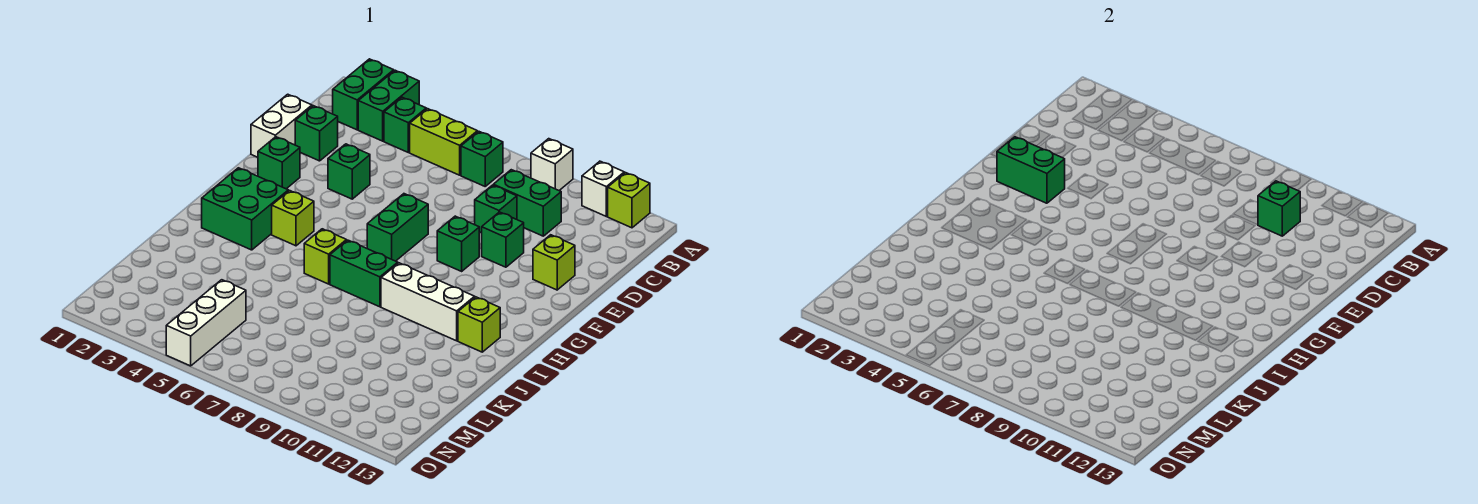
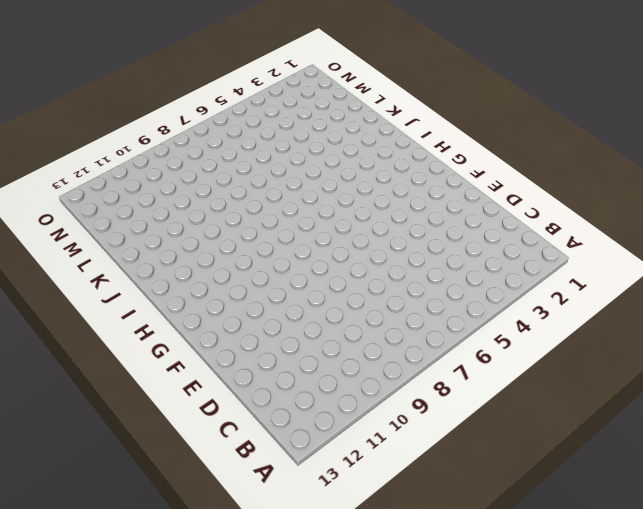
none -> green brick A2:B2 level 1
none -> green brick A3:B3 level 1
none -> white brick A9 level 1

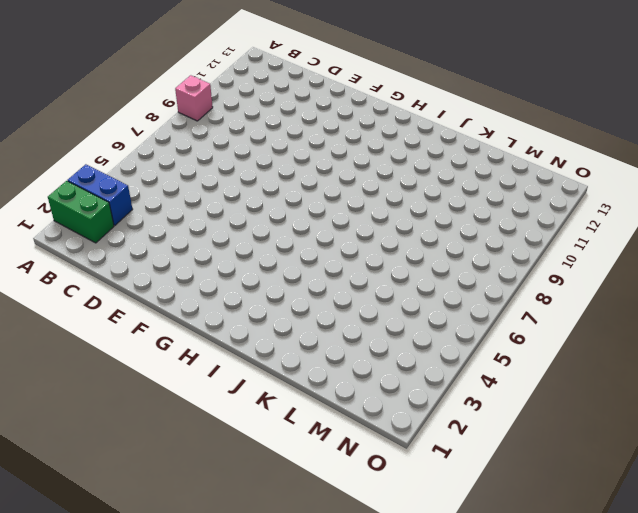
blue brick A3:B3 level 1 -> green brick A3:B3 level 1
pink brick A9 level 1 -> white brick A9 level 1
none -> white brick A11 level 1
none -> lime brick A12 level 1
none -> green brick B4 level 1

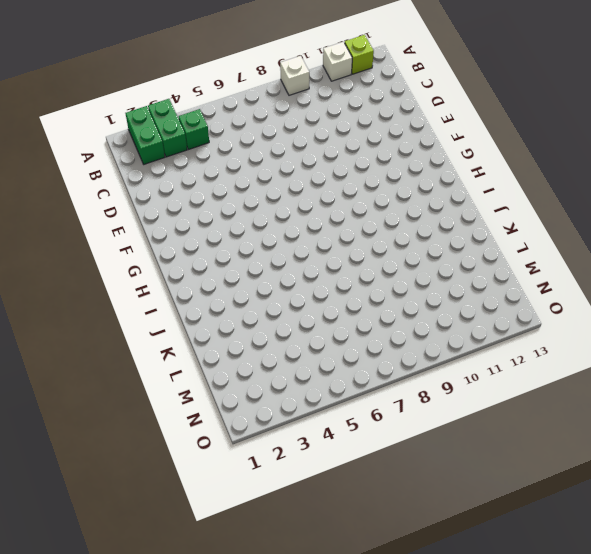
none -> lime brick B5:B6 level 1
none -> green brick B7 level 1
none -> green brick C9:C10 level 1

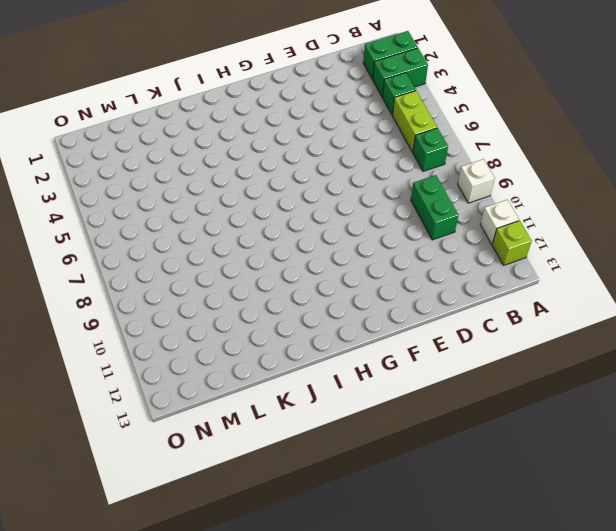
none -> white brick D1:E1 level 1
none -> green brick D2 level 1
none -> green brick D9 level 1

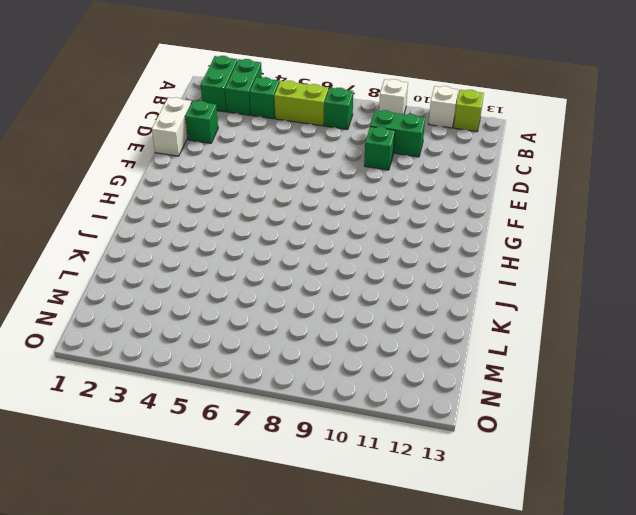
none -> green brick E4 level 1
none -> green brick E10 level 1
none -> lime brick E12 level 1

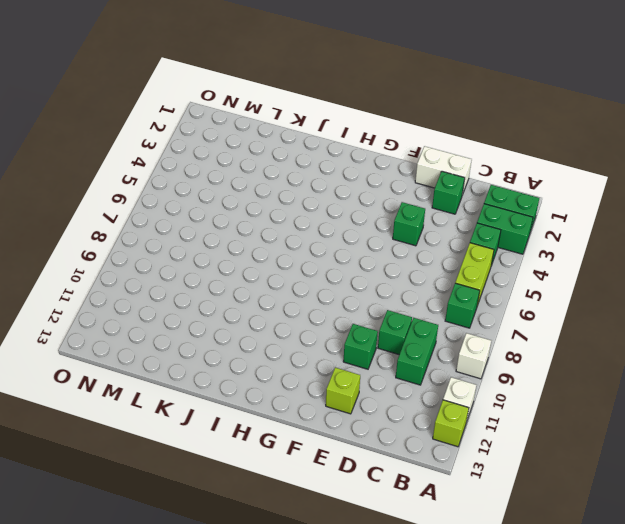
none -> green brick F2 level 1
none -> green brick F7:G7 level 1
none -> green brick F9 level 1

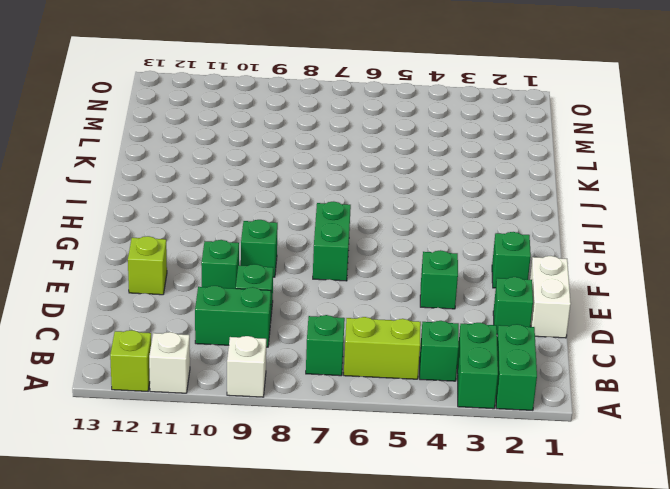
none -> green brick H2:I3 level 1
none -> lime brick H4 level 1
none -> lime brick I6 level 1

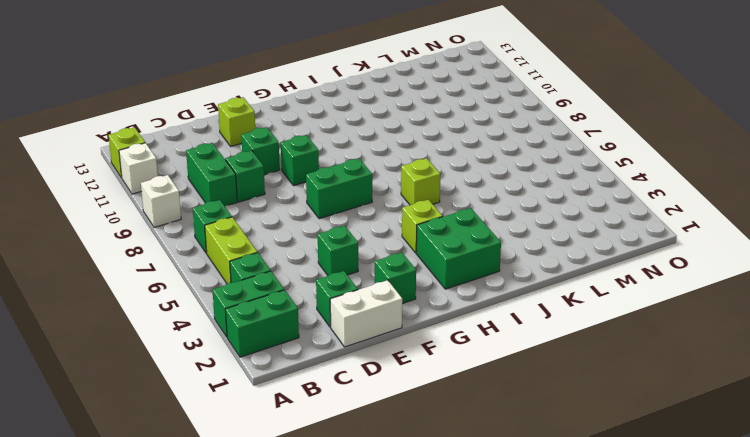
none -> green brick I7:I8 level 1
none -> white brick I9:I11 level 1
none -> lime brick I12 level 1

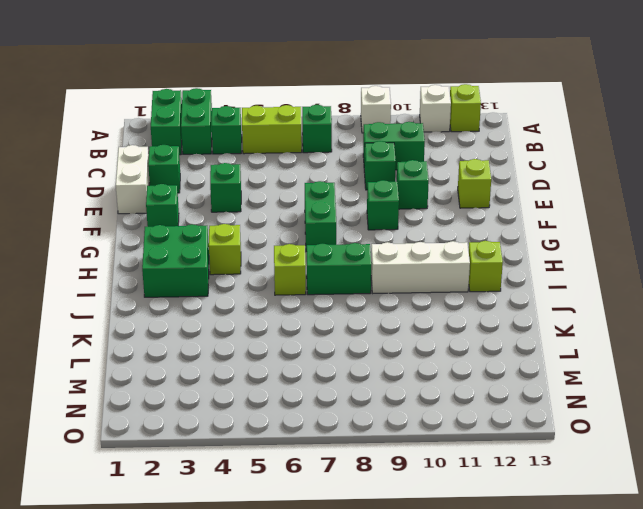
none -> white brick M5:O5 level 1
none -> green brick C10 level 2
none -> green brick F2:F3 level 2

